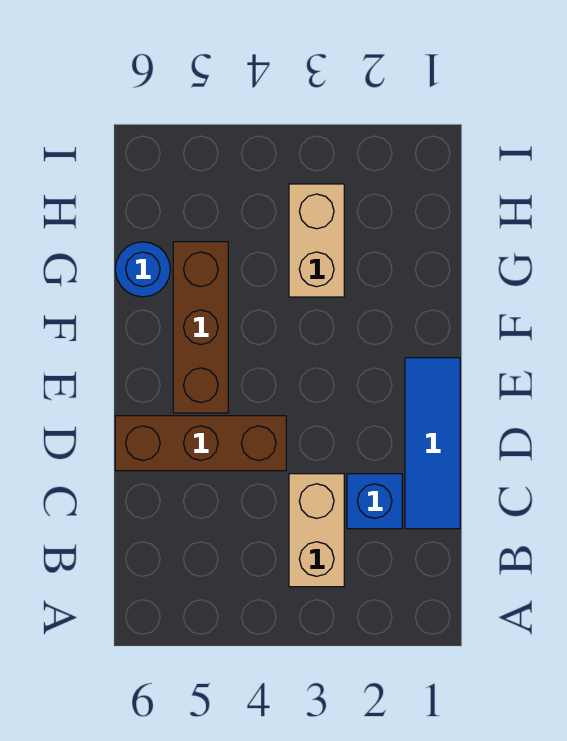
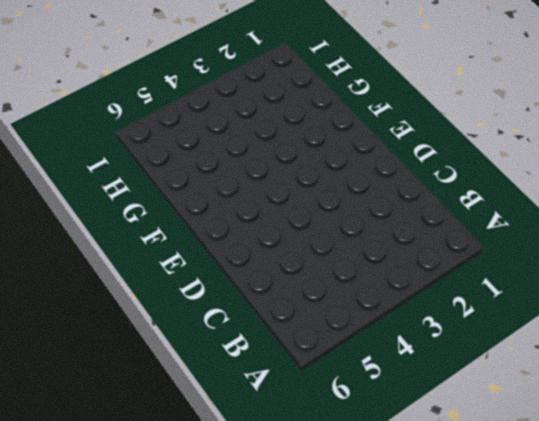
none -> tan brick B3:C3 level 1
none -> blue tile C1:E1 level 1

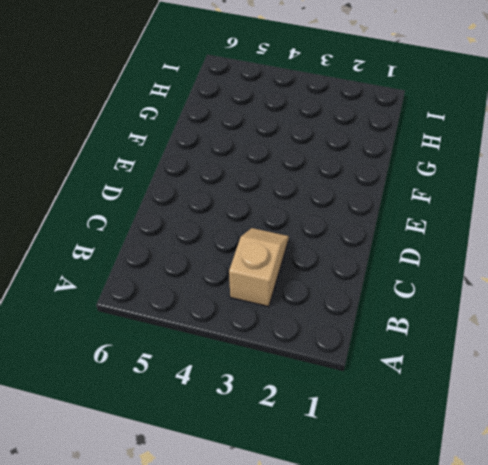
tan slope B3:C3 level 1 top B -> tan brick B3:C3 level 1
none -> blue tile C1:E1 level 1
none -> blue brick C2 level 1

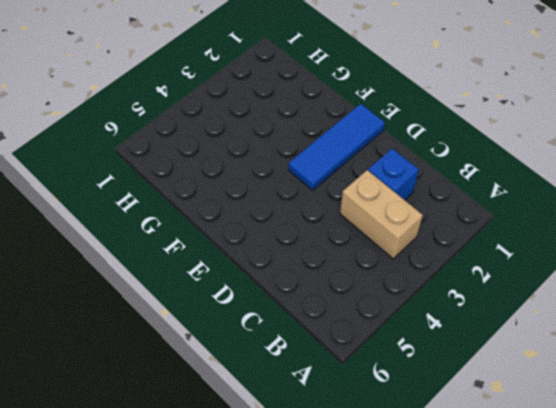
blue tile E1:E3 level 1 -> blue tile C1:E1 level 1
none -> brown brick D4:D6 level 1
none -> brown brick E5:G5 level 1

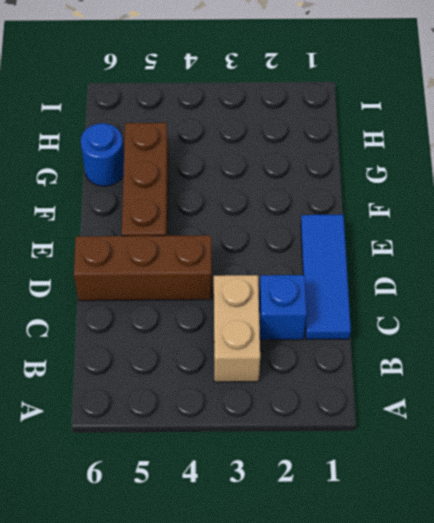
none -> tan brick G3:H3 level 1

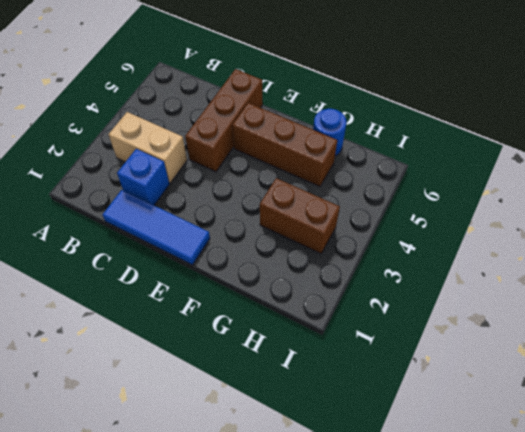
brown brick G3:H3 level 1 -> tan brick G3:H3 level 1

